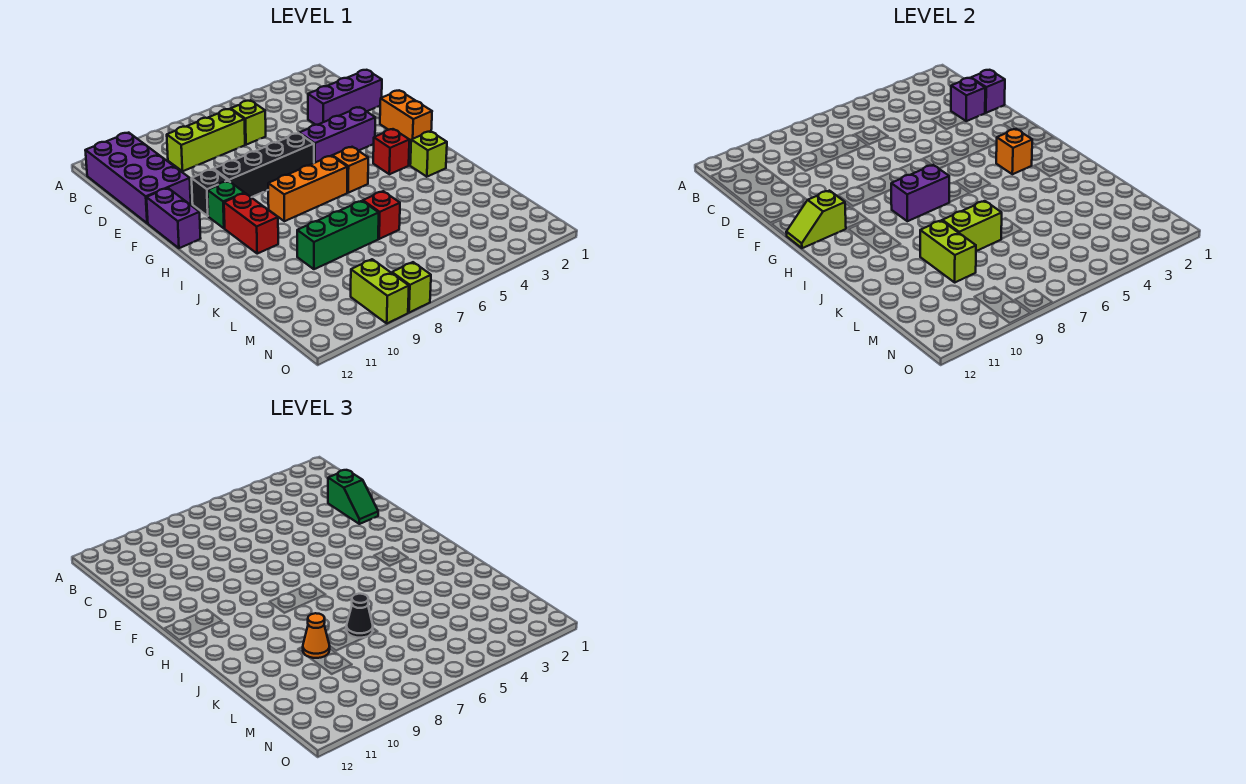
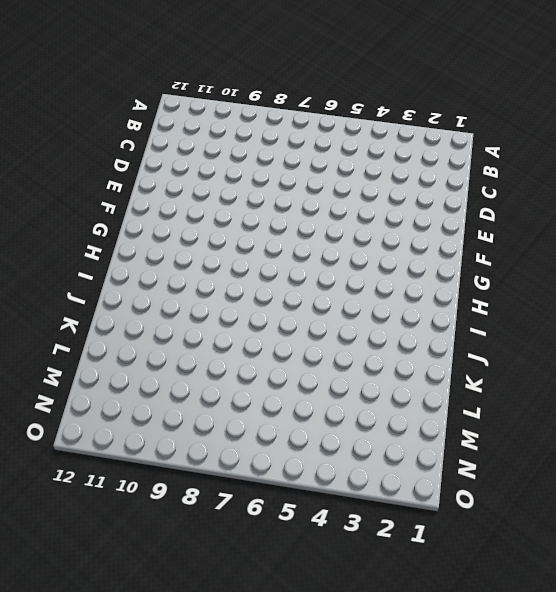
none -> purple brick B11:E12 level 1
none -> lime brick C6 level 1
none -> lime brick C7:C9 level 1

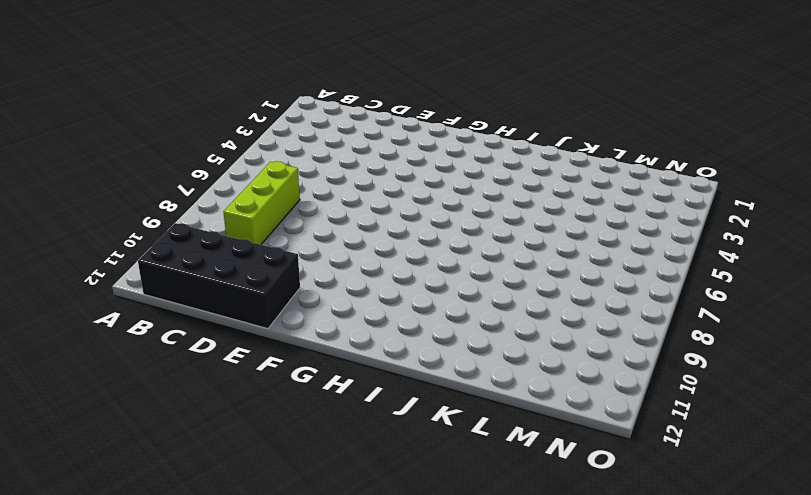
black brick B11:E12 level 1 -> purple brick B11:E12 level 1
none -> lime brick C6 level 1
none -> purple brick D1:D3 level 1
none -> orange brick F1:G1 level 1

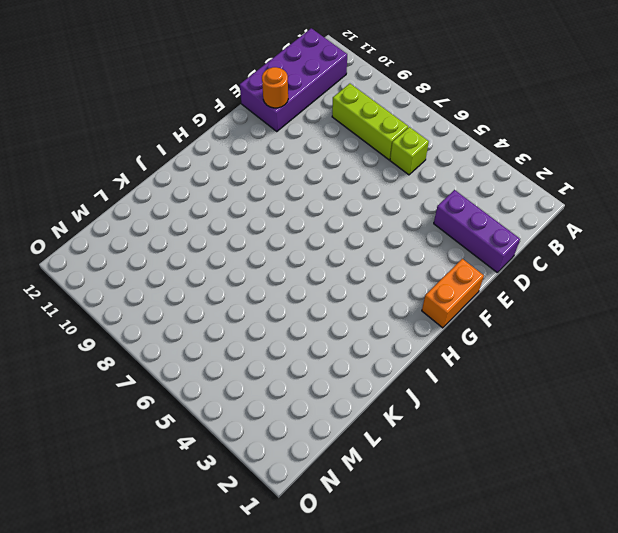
orange round brick E11 level 2 -> none
none -> purple brick F3:F5 level 1
none -> black brick F6:F9 level 1
none -> black brick F10 level 1

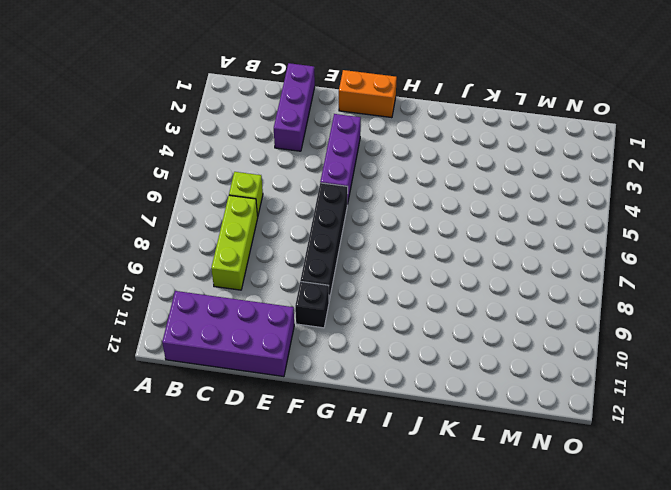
none -> purple brick F12:G12 level 1
none -> green brick G10 level 1
none -> red brick H3 level 1

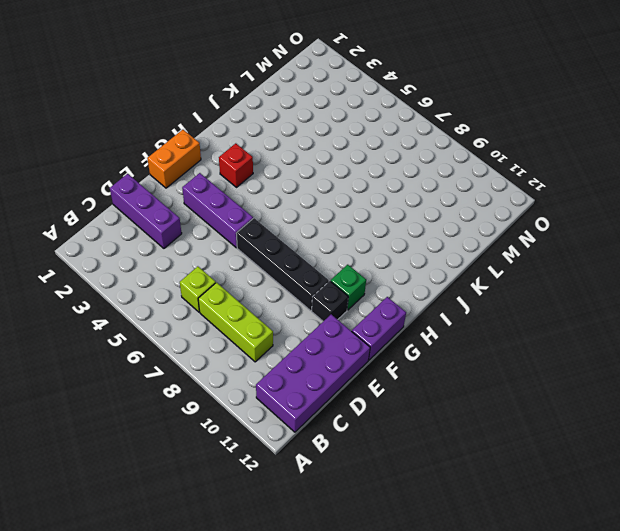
none -> orange brick H5 level 1
none -> orange brick H6:H8 level 1
none -> red brick H10:I10 level 1

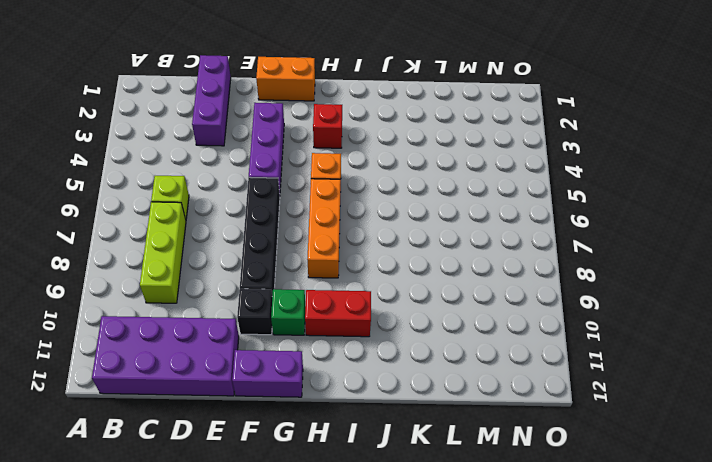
none -> lime brick I2 level 1
none -> red brick K6 level 1
none -> green brick K7:K9 level 1

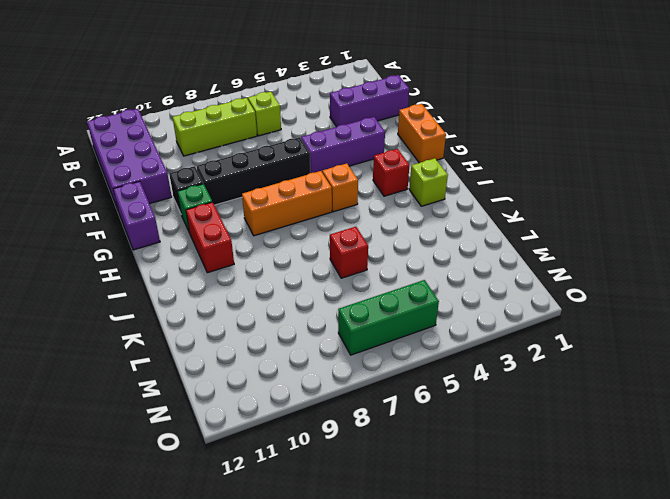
green brick N5:N7 level 1 -> green brick K7:K9 level 1
none -> lime brick N9:O9 level 1
none -> lime brick O8 level 1
none -> purple brick D1 level 2

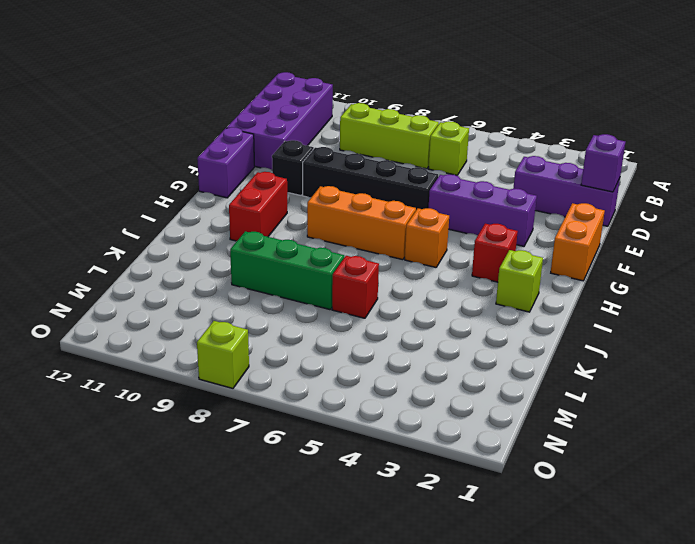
none -> green brick G10 level 1
none -> lime brick N9:O9 level 1
none -> purple brick D2 level 2

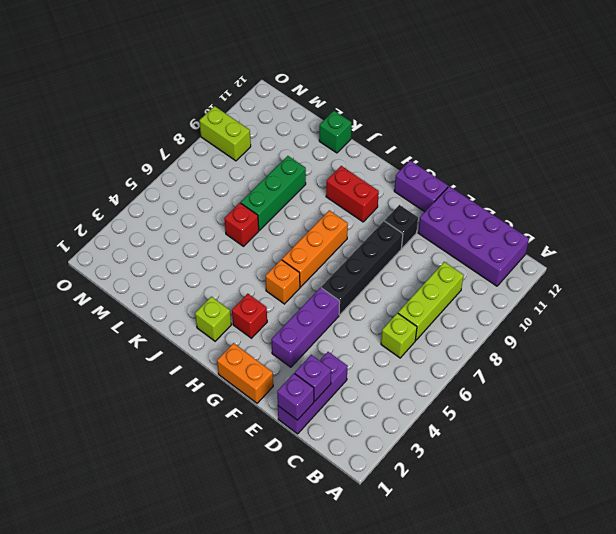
green brick K12 level 1 -> green brick G10 level 1
none -> lime brick O8 level 1
none -> lime slope G11:G12 level 2 top 11
none -> orange brick H3 level 2

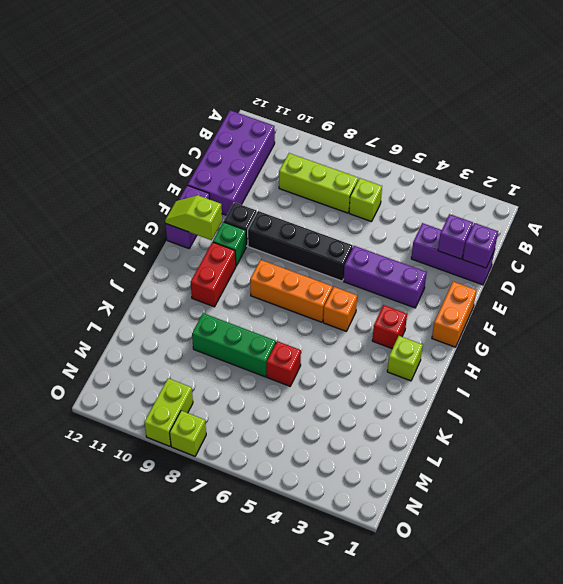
none -> orange brick H3 level 2
none -> purple brick H7:H8 level 2
none -> lime brick K7:K8 level 2

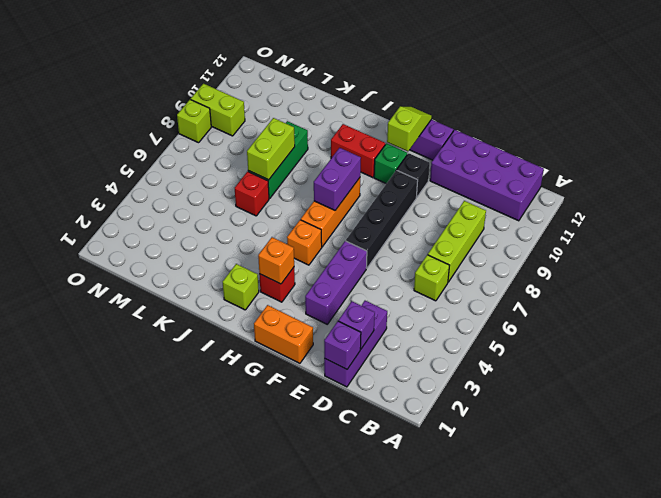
none -> lime brick K9:L9 level 2
none -> green slope D2:E2 level 3 top D
none -> black cone K7 level 3

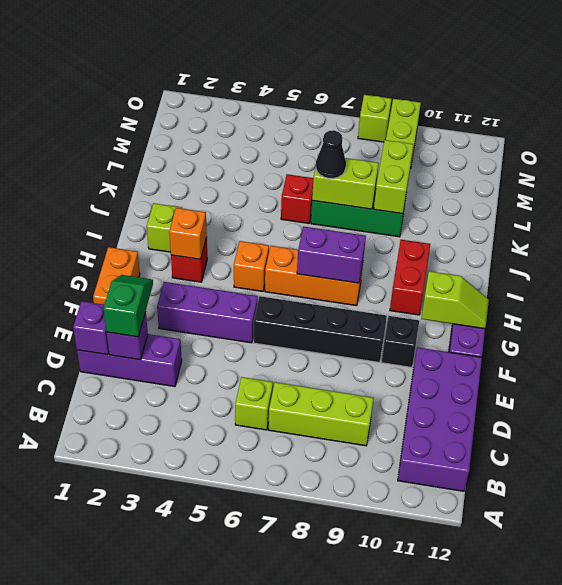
none -> green brick G10 level 1
none -> orange cone K9 level 3

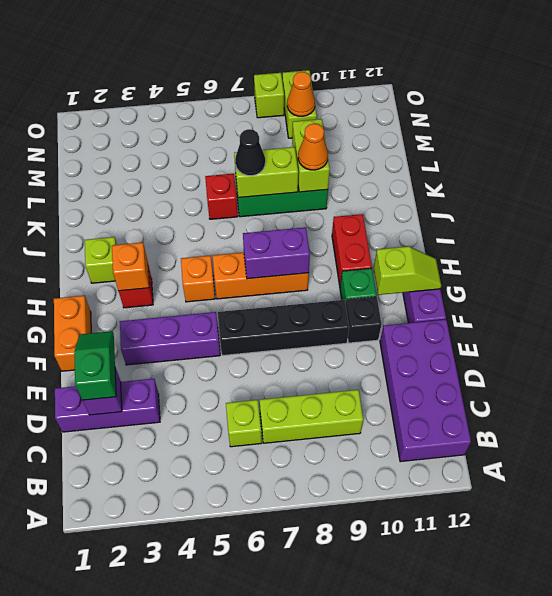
orange cone N9 level 2 -> none
none -> purple brick D1 level 2

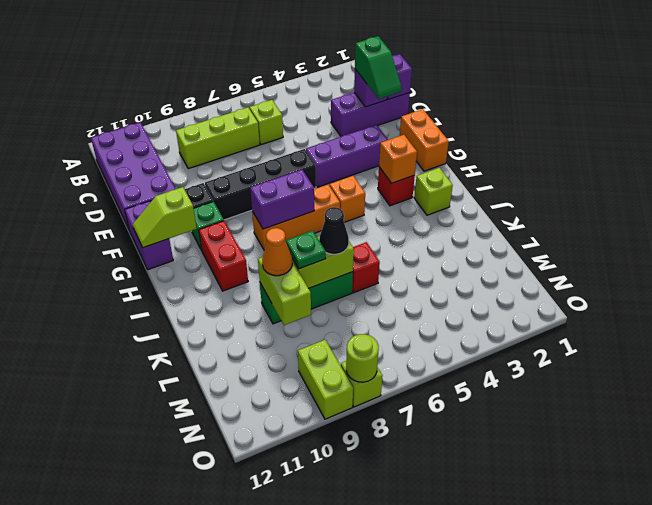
green plate K8 level 3 -> none
lime round brick O8 level 2 -> none

